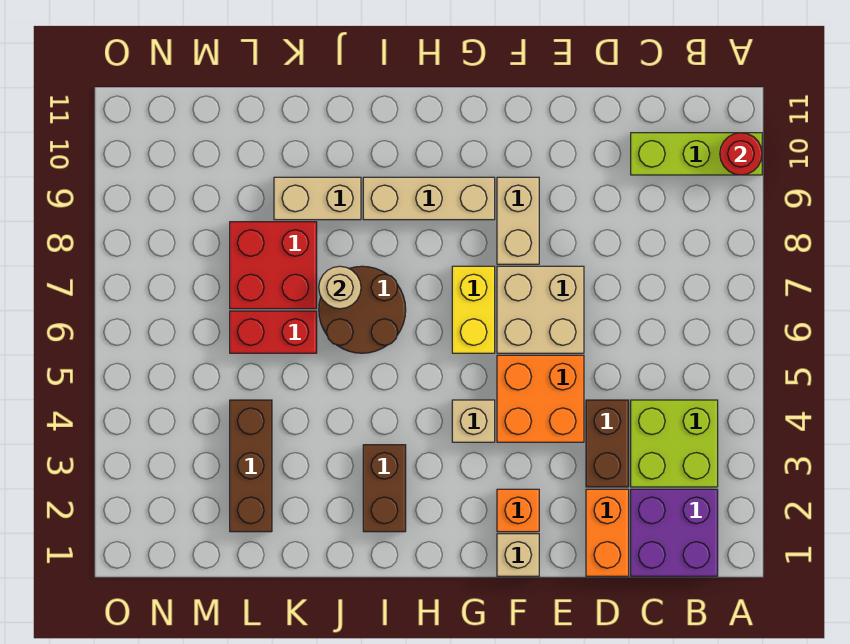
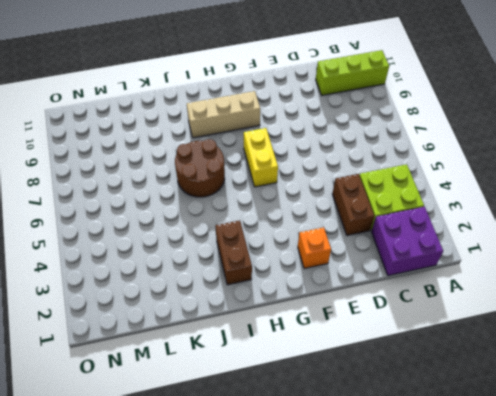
none -> orange brick D1:D2 level 1
none -> orange brick E4:F5 level 1
none -> tan brick E6:F7 level 1

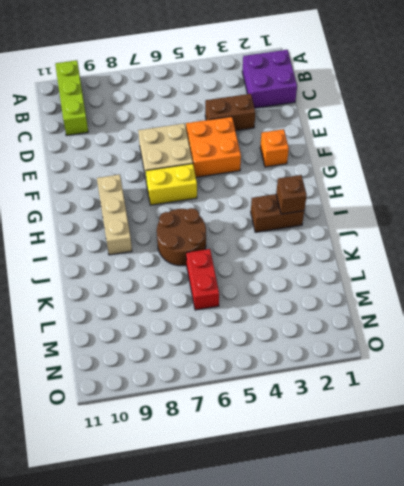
brown brick I2 level 2 -> none
none -> lime brick B3:C4 level 1
none -> orange brick D1:D2 level 1
none -> tan brick F1 level 1

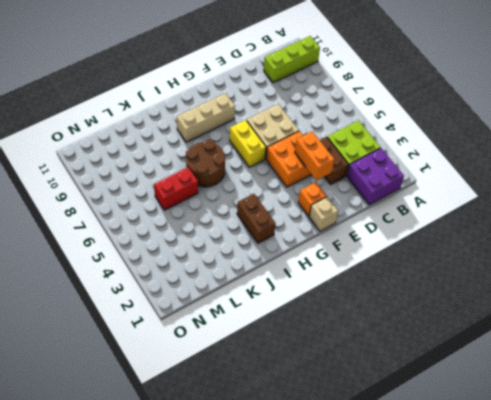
orange brick E3:E4 level 2 -> orange brick D1:D2 level 1
none -> tan brick F8:F9 level 1
none -> tan brick G4 level 1
none -> tan brick J9:K9 level 1

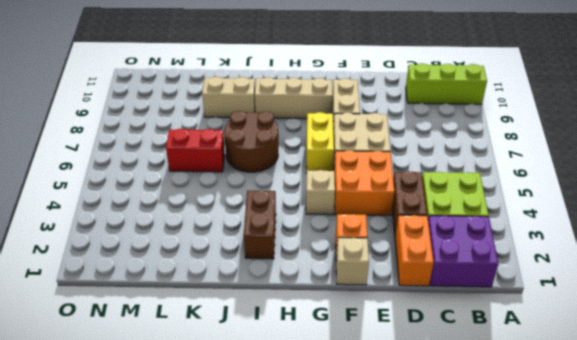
none -> red brick K7:L8 level 1
none -> brown brick L2:L4 level 1
none -> red round brick A10 level 2

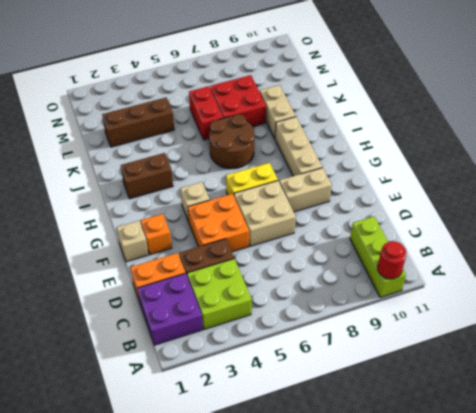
none -> tan round brick J7 level 2

